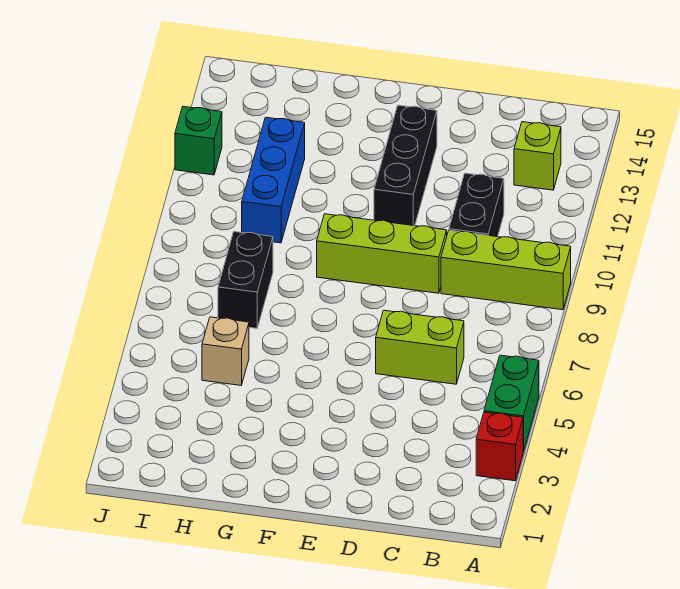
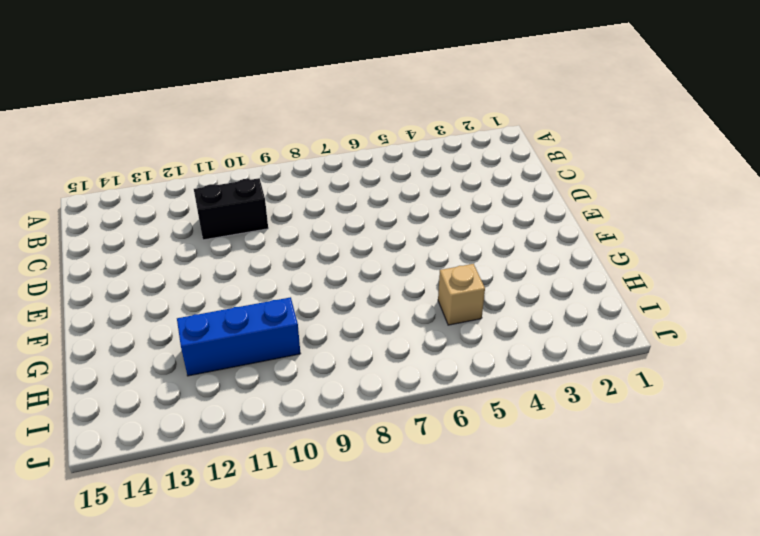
none -> red brick A3 level 1
none -> green brick A4:A5 level 1
none -> lime brick A9:C9 level 1

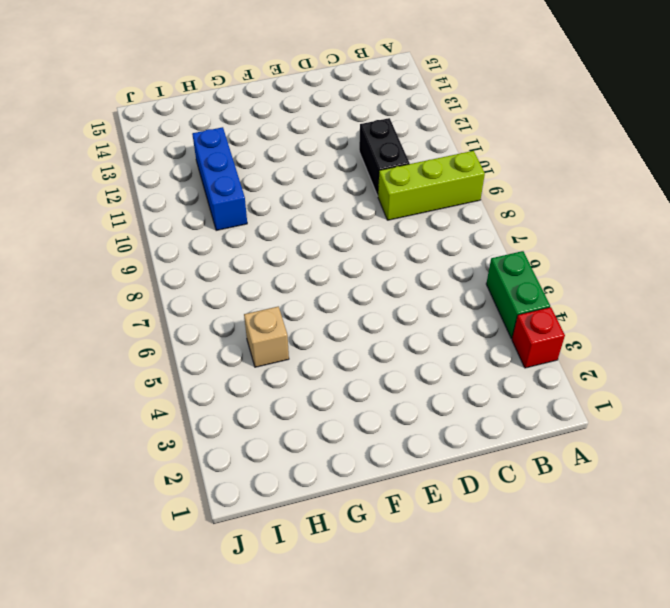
none -> lime brick B13 level 1
none -> lime brick C6:D6 level 1
none -> lime brick D9:F9 level 1

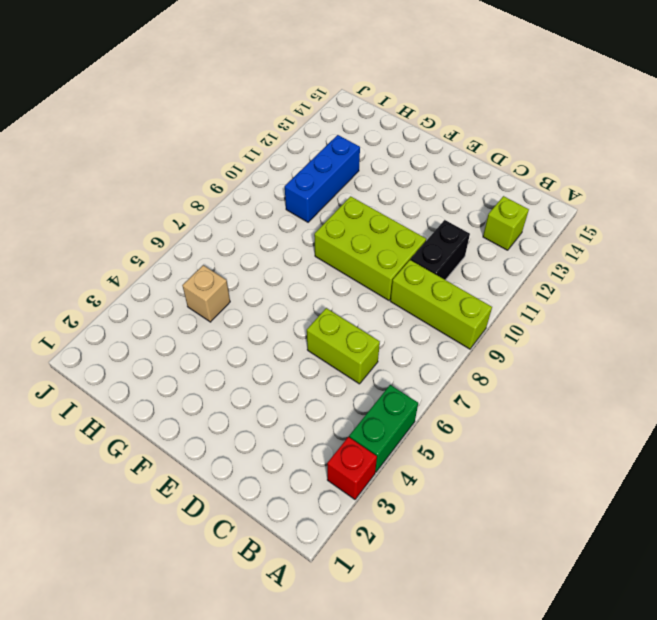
lime brick D9:F10 level 1 -> lime brick D9:F9 level 1
none -> black brick E11:E13 level 1
none -> black brick H7:H8 level 1
none -> green brick J12 level 1

